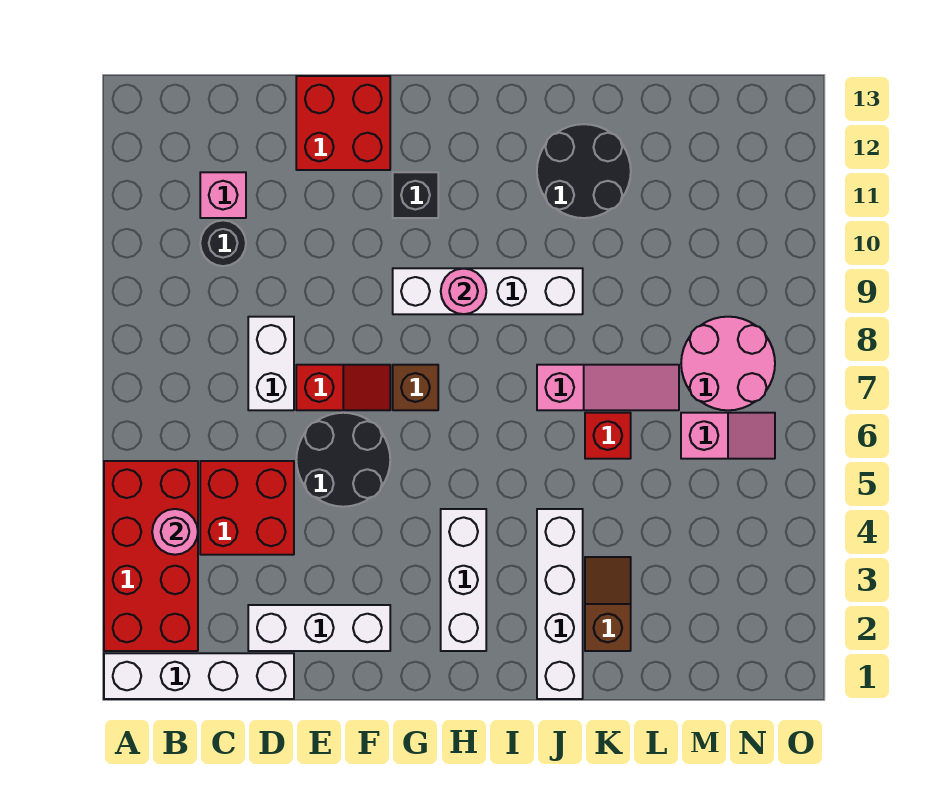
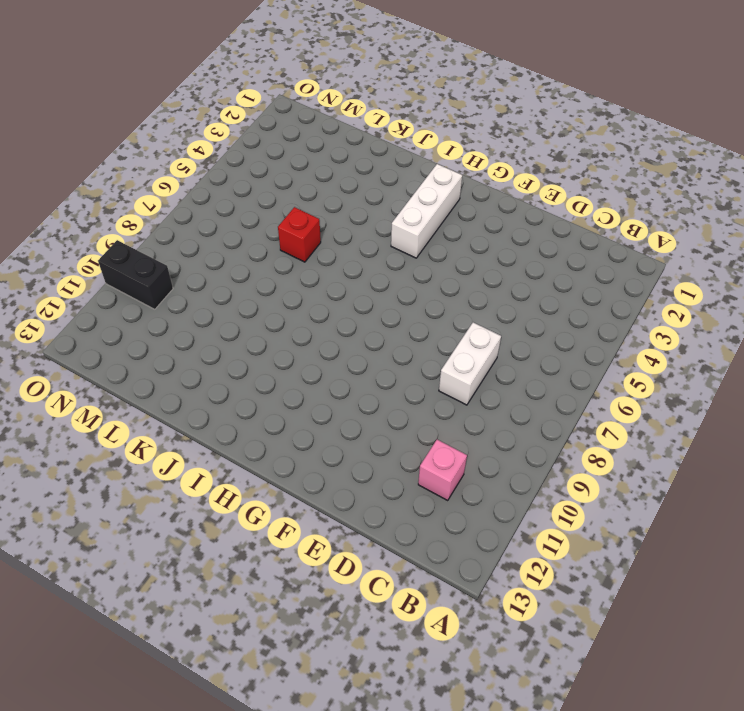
black brick N10:O10 level 1 -> none
none -> white brick A1:D1 level 1
none -> red brick A2:B5 level 1
none -> red brick C4:D5 level 1

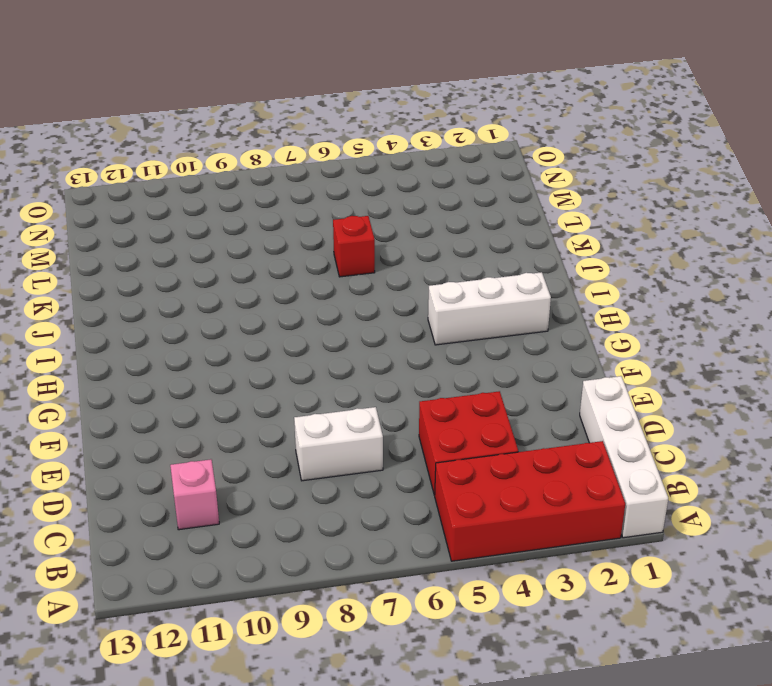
none -> black round brick C10 level 1
none -> white brick D2:F2 level 1
none -> black round brick E5:F6 level 1

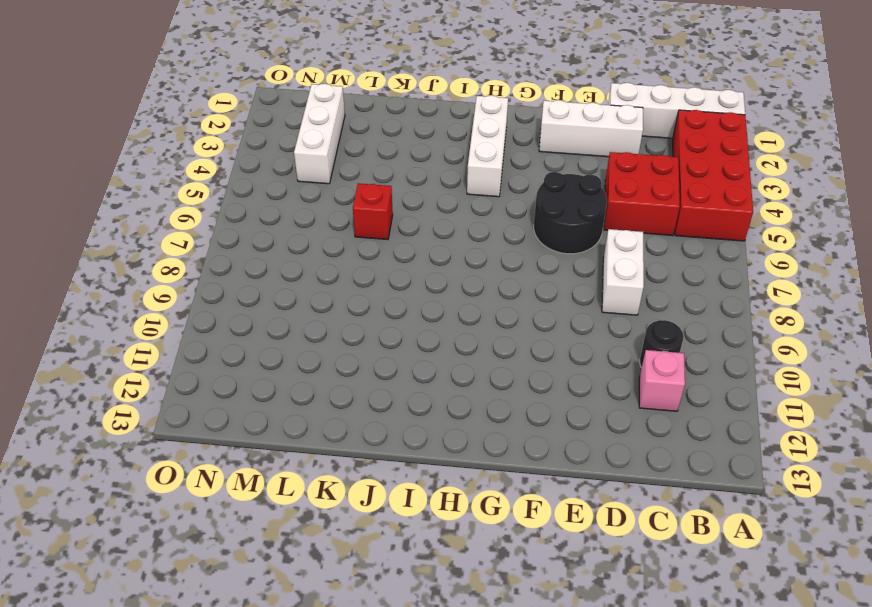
white brick M2:M4 level 1 -> none
none -> red slope E7:F7 level 1 top E
none -> red brick E12:F13 level 1
none -> brown brick G7 level 1

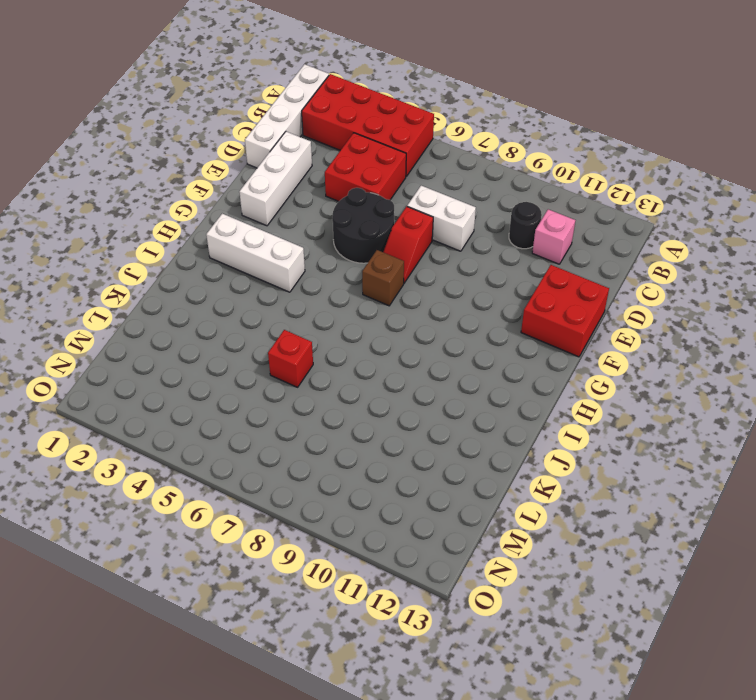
none -> white brick G9:J9 level 1
none -> black brick G11 level 1
none -> white brick J1:J4 level 1

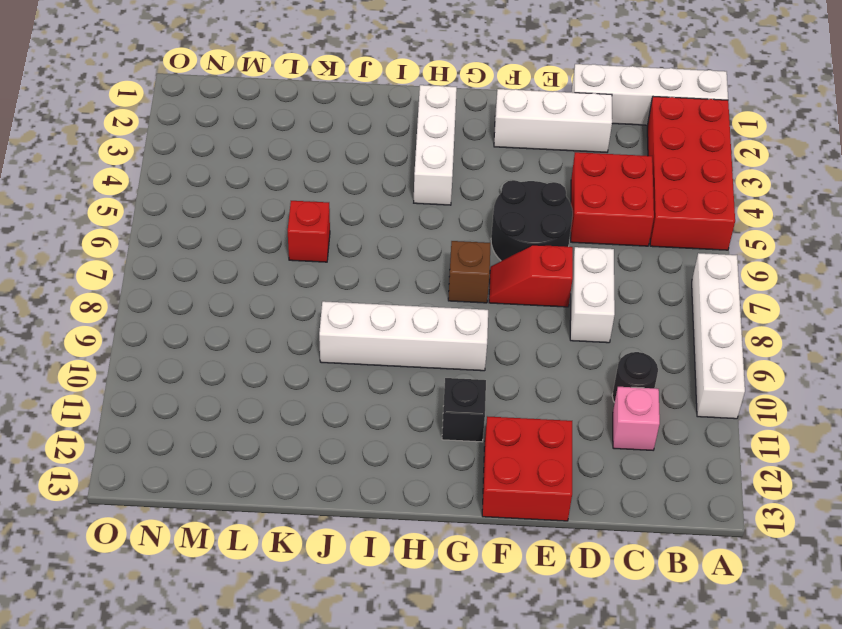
white brick A7:A10 level 1 -> white brick J1:J4 level 1
none -> pink slope J7:L7 level 1 top J
none -> black round brick J11:K12 level 1
none -> brown slope K2:K3 level 1 top 2

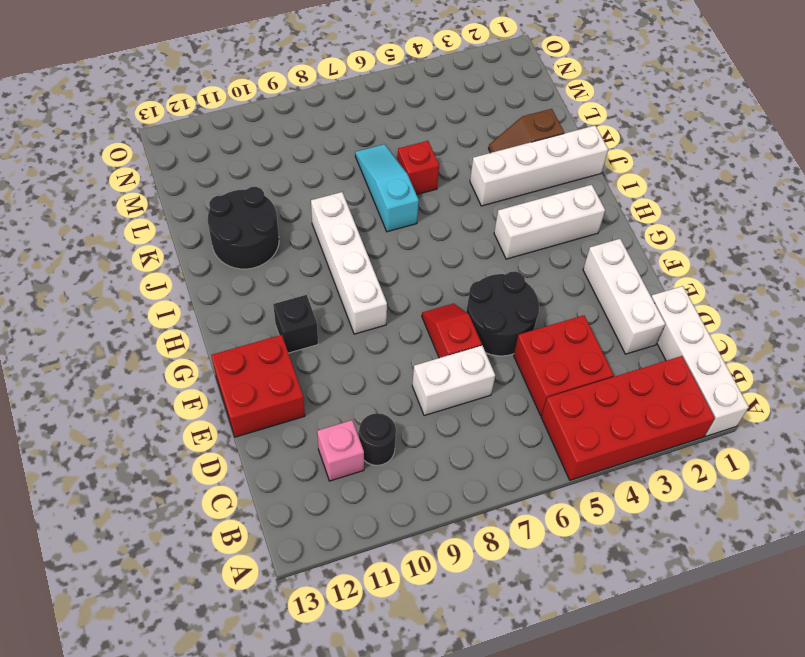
cyan slope J7:L7 level 1 top J -> pink slope J7:L7 level 1 top J
none -> brown brick G7 level 1
none -> pink slope M6:N6 level 1 top M
none -> pink round brick M7:N8 level 1

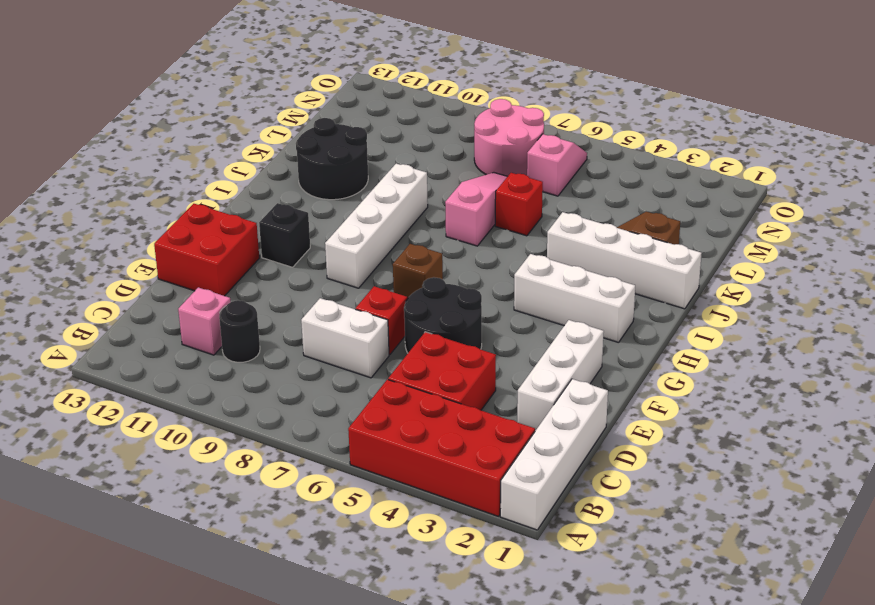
none -> pink round brick B4 level 2
none -> pink round brick H9 level 2

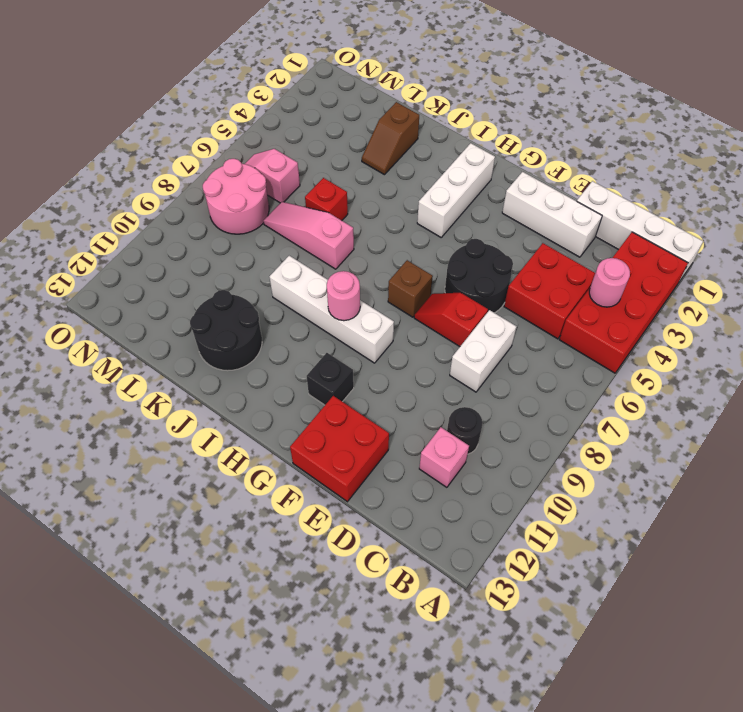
none -> white brick J1:J4 level 1

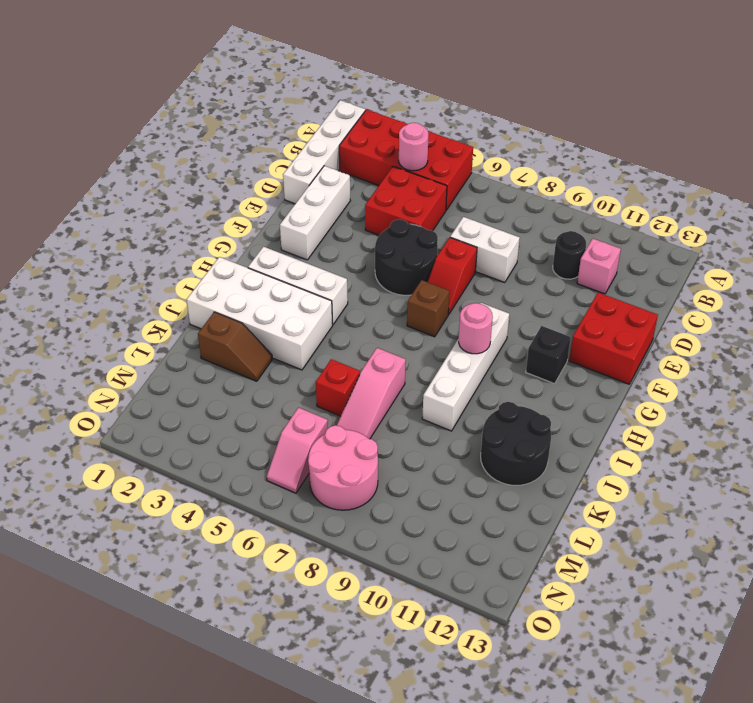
white brick I1:J4 level 1 -> white brick J1:J4 level 1

